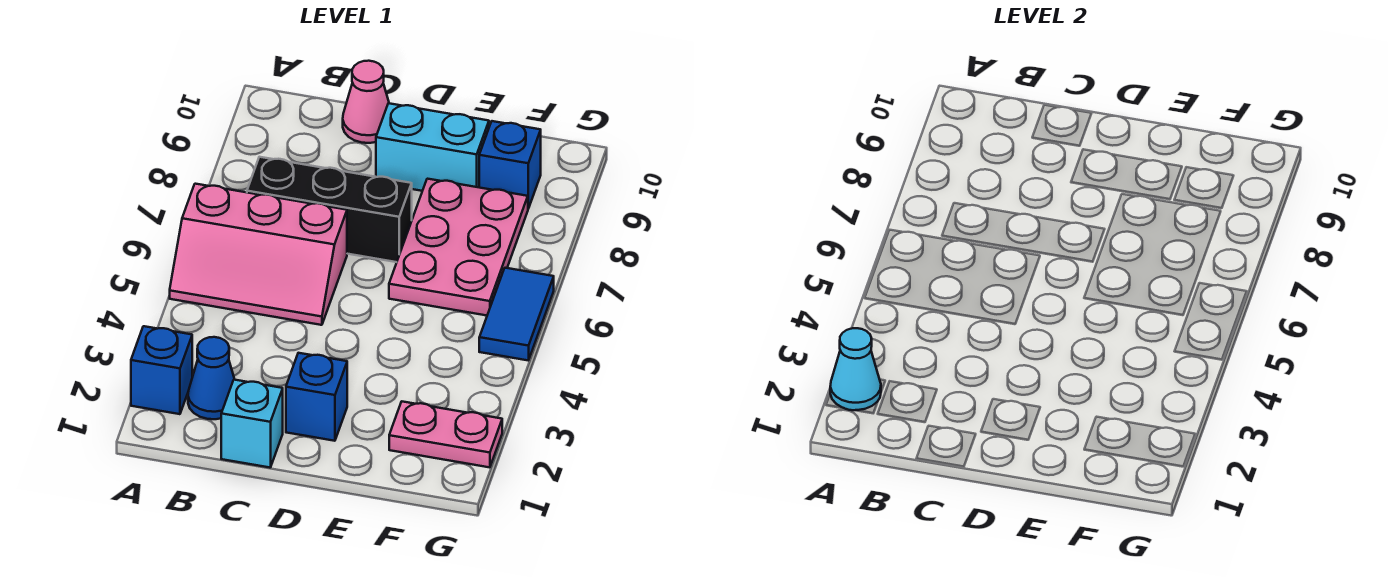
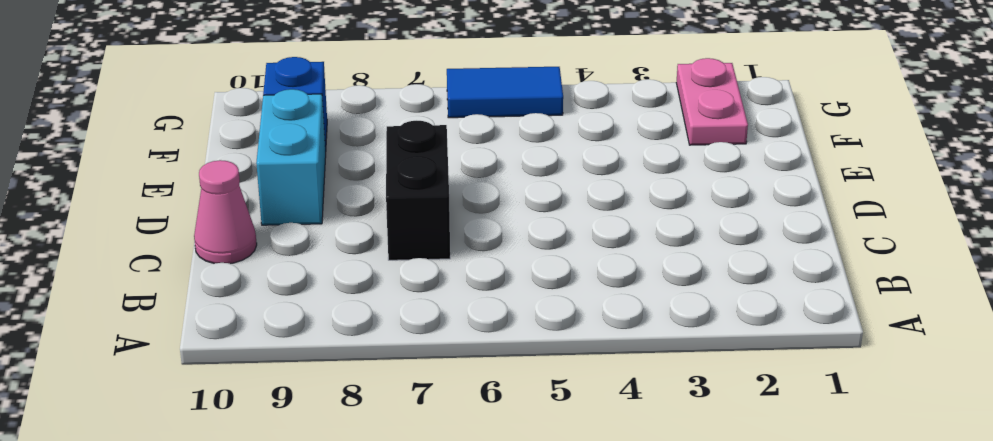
black brick C7:D7 level 1 -> black brick B7:D7 level 1
none -> blue brick A2 level 1
none -> pink slope A5:C6 level 1 top 6
none -> blue cone B2 level 1

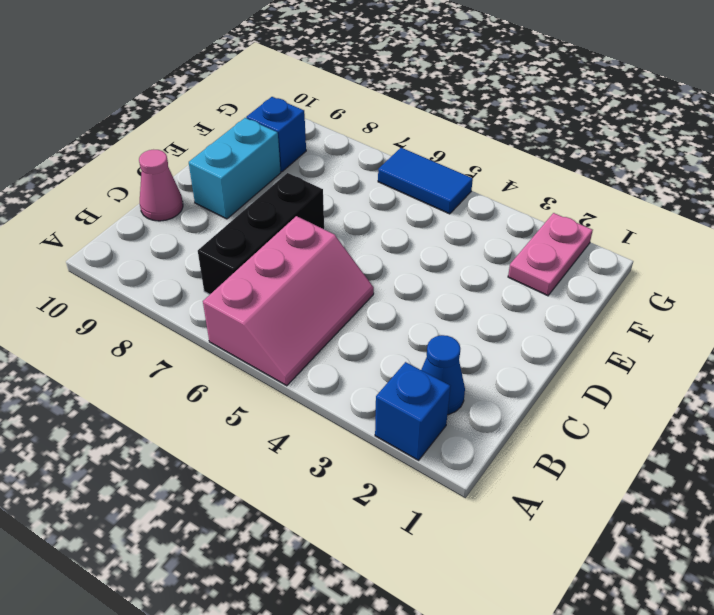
none -> cyan brick C1 level 1
none -> blue brick D2 level 1
none -> pink plate E6:F8 level 1

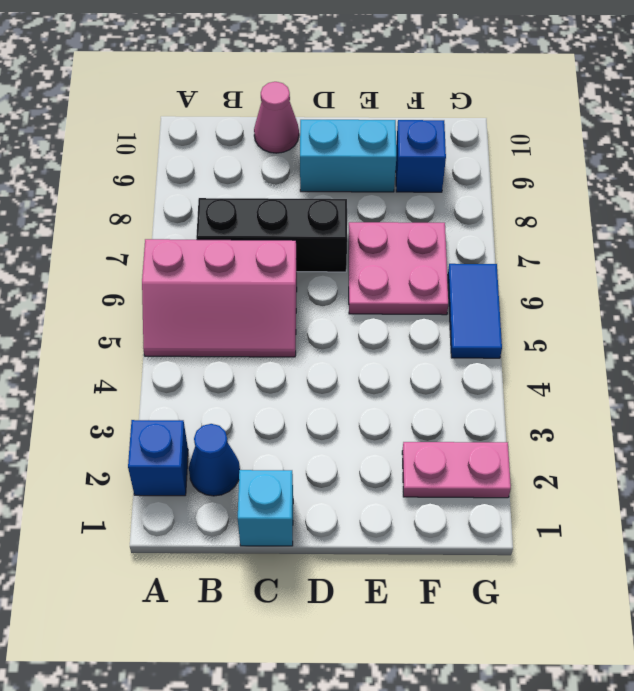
pink plate E6:F7 level 1 -> pink plate E6:F8 level 1
none -> blue brick D2 level 1
none -> cyan cone A2 level 2

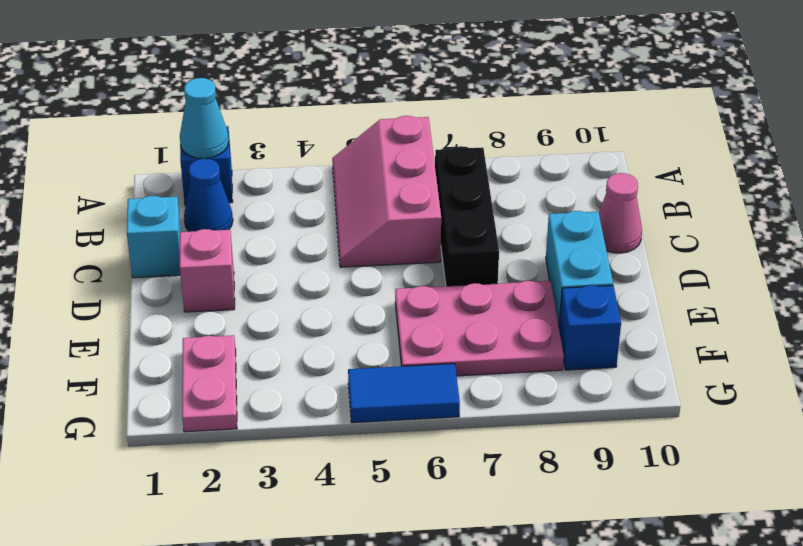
pink brick D2 level 1 -> blue brick D2 level 1

